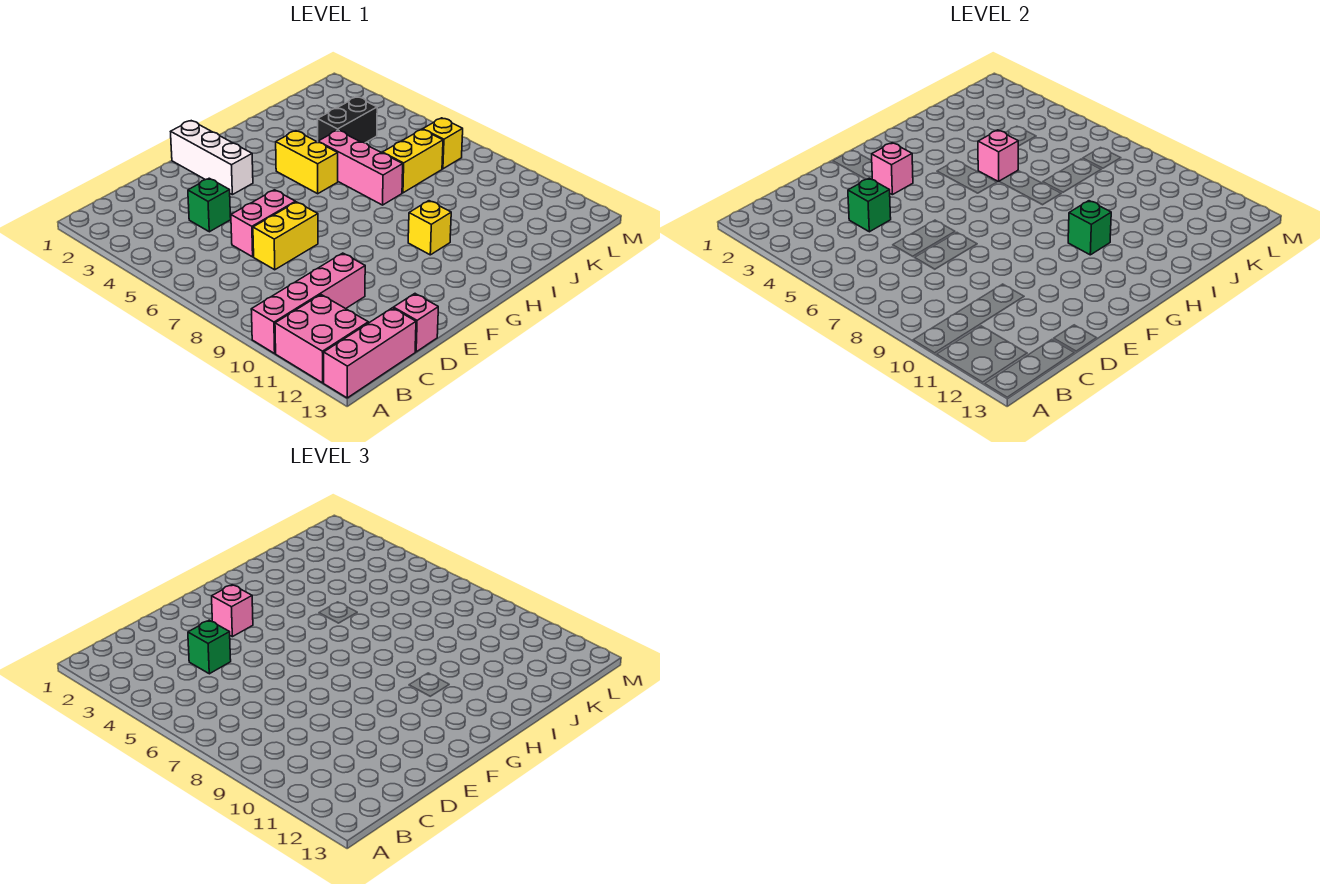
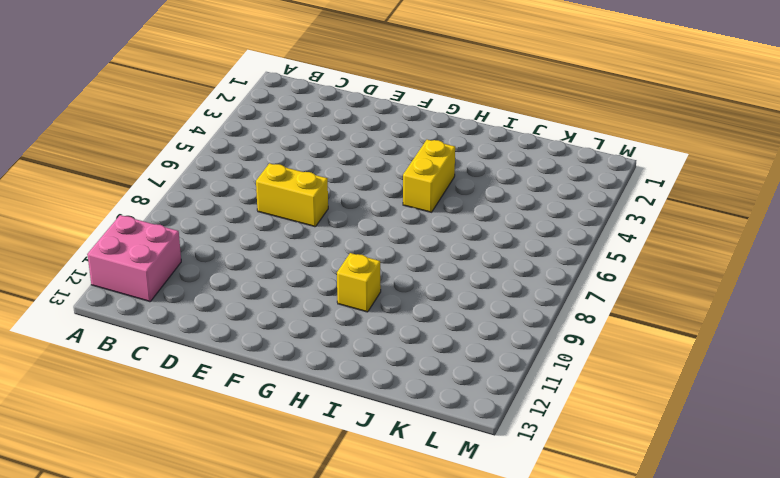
none -> pink brick A10:D10 level 1
none -> pink brick A13:C13 level 1
none -> green brick D4 level 1

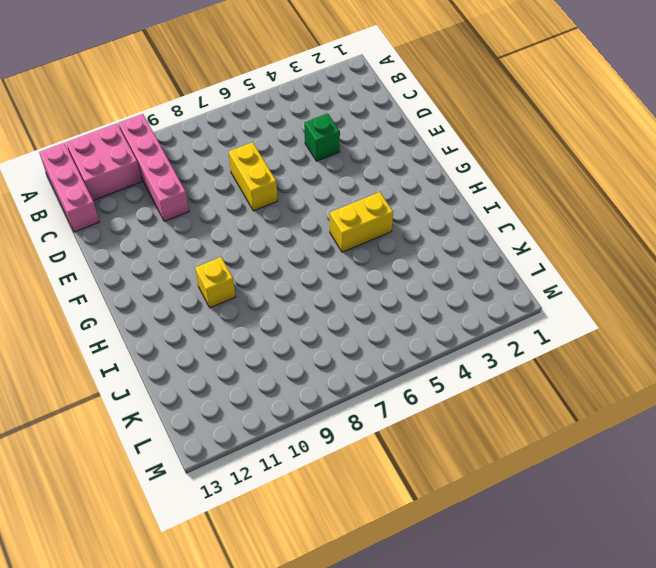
none -> pink brick D6:E6 level 1
none -> pink brick D13 level 1
none -> white brick F1:F3 level 1

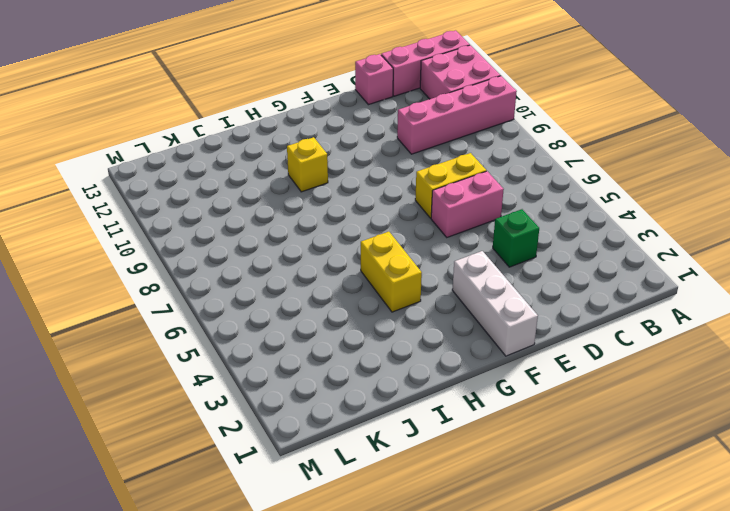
none -> pink brick I5:I7 level 1
none -> black brick J4:K4 level 1
none -> yellow brick J7:K7 level 1

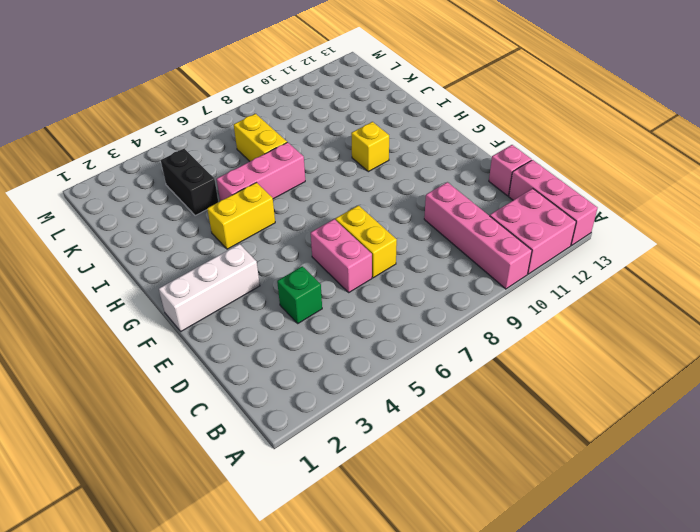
none -> yellow brick L7 level 1
none -> green brick D4 level 2
none -> pink brick F3 level 2

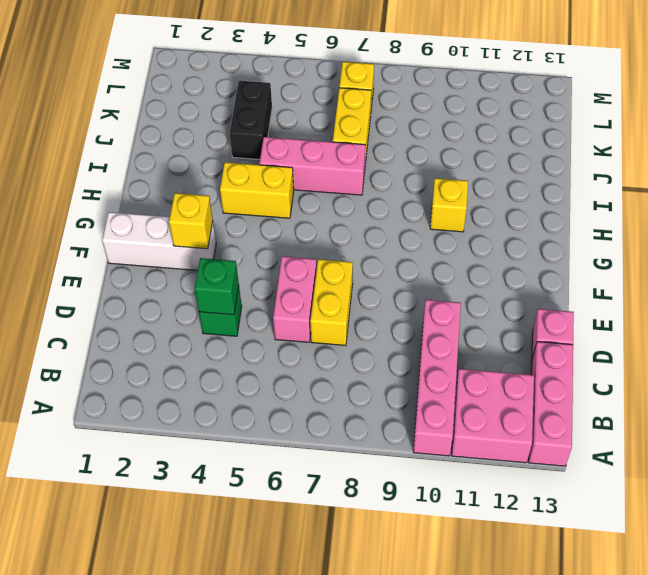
yellow brick F3 level 2 -> pink brick F3 level 2
none -> green brick H10 level 2
none -> pink brick I5 level 2
none -> green brick D4 level 3

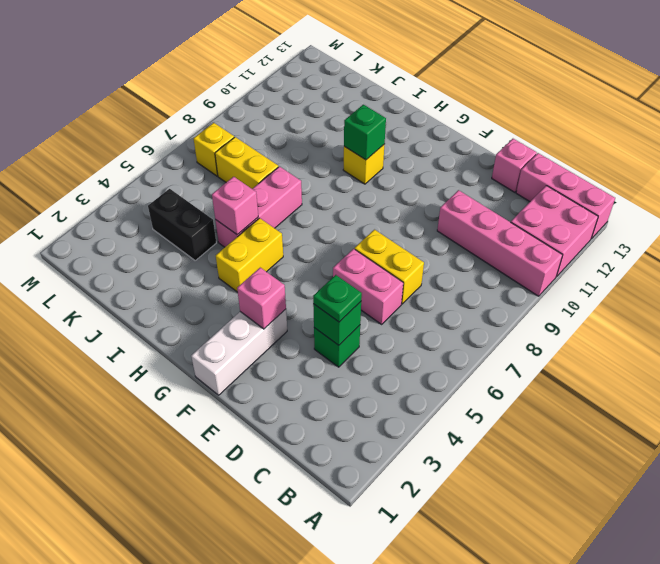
green plate D4 level 3 -> green brick D4 level 3
none -> pink brick F3 level 3

